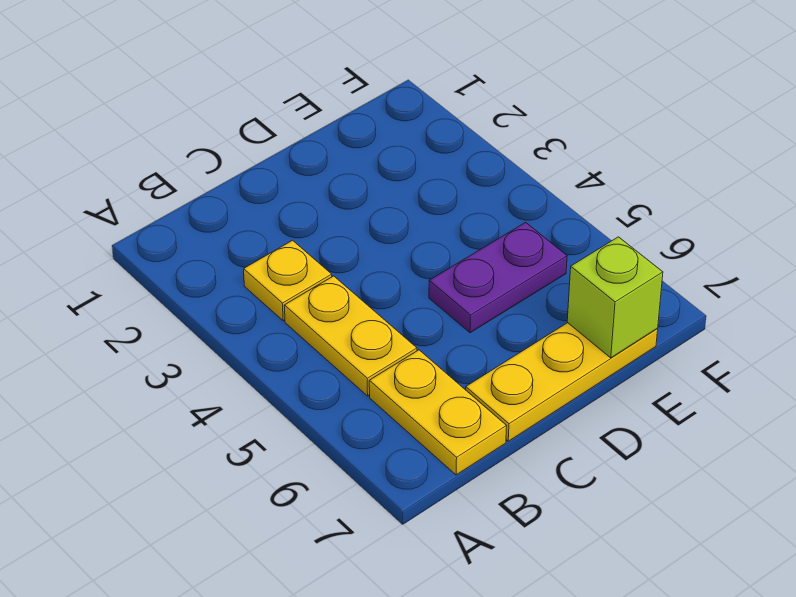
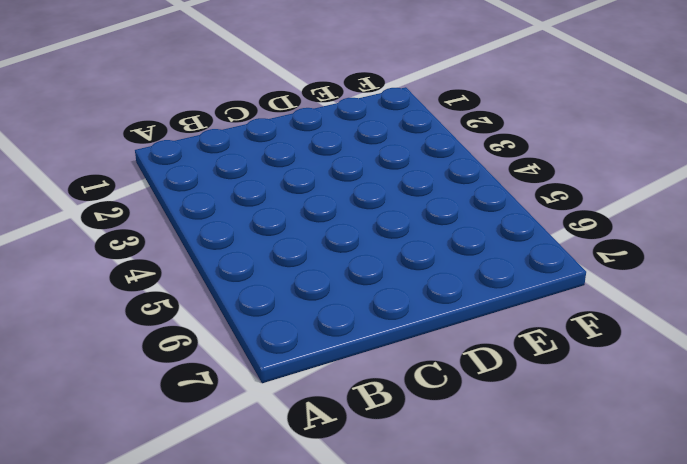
none -> yellow plate B3 level 1
none -> yellow plate B4:B5 level 1

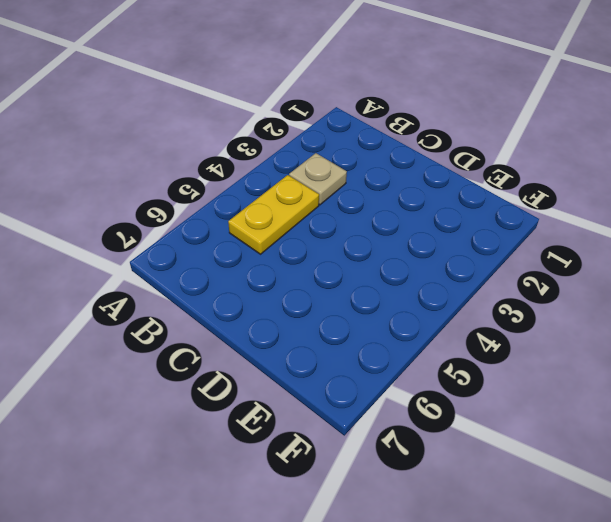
tan plate B3 level 1 -> yellow plate B3 level 1
none -> yellow plate B6:B7 level 1
none -> yellow plate C7:E7 level 1

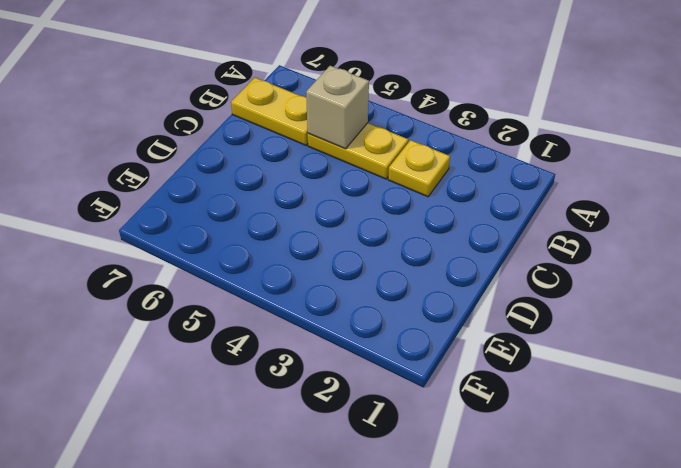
tan brick B5 level 2 -> none
none -> yellow plate C7:E7 level 1
none -> purple plate D5:E5 level 1

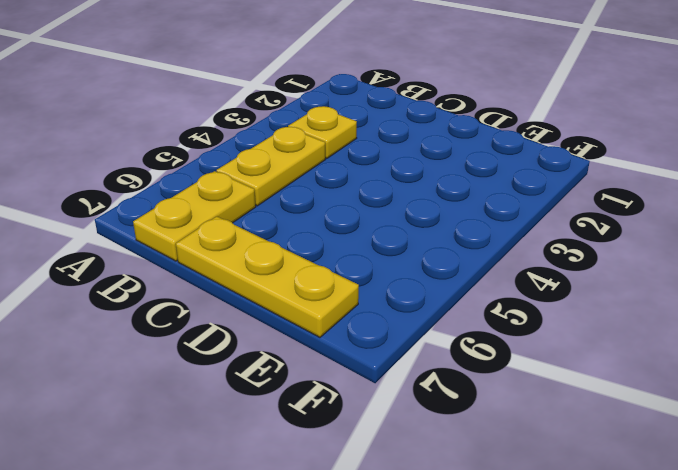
none -> purple plate D5:E5 level 1
none -> lime brick E7 level 2

